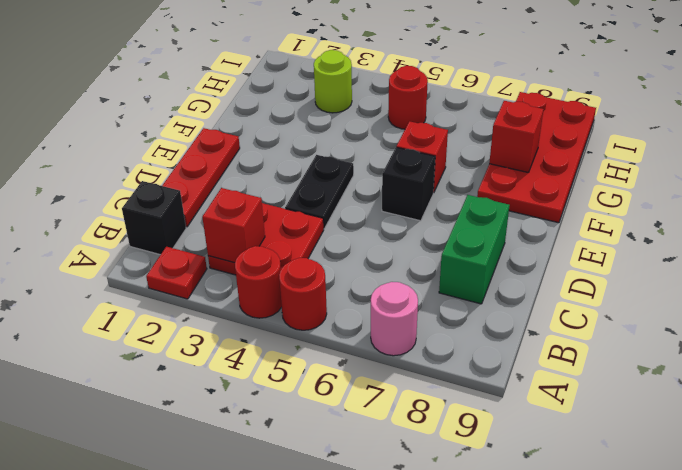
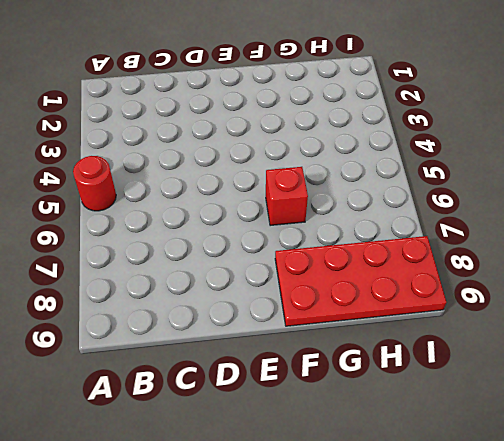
none -> red plate A2 level 1
none -> red round brick A4 level 1
none -> pink round brick A7 level 1

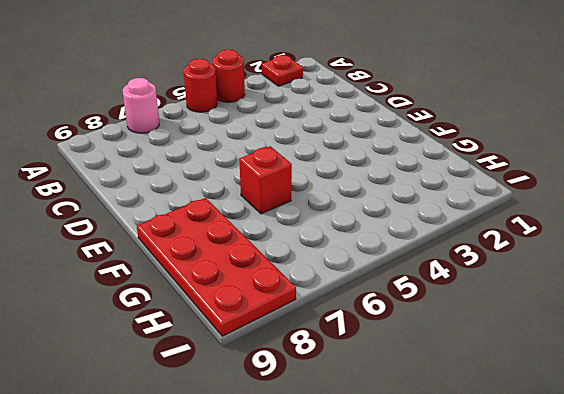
none -> black brick B1 level 1
none -> red plate B3:C4 level 1
none -> red plate C1:E1 level 1

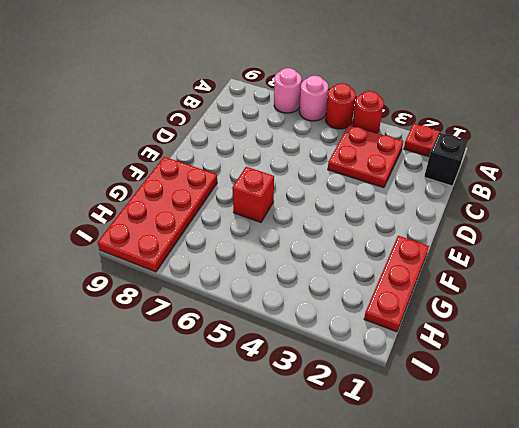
pink round brick A6 level 1 -> none
red plate F1:H1 level 1 -> red plate C1:E1 level 1
none -> green brick C8:D8 level 1
none -> black plate D4:E4 level 1
none -> black brick E6 level 1

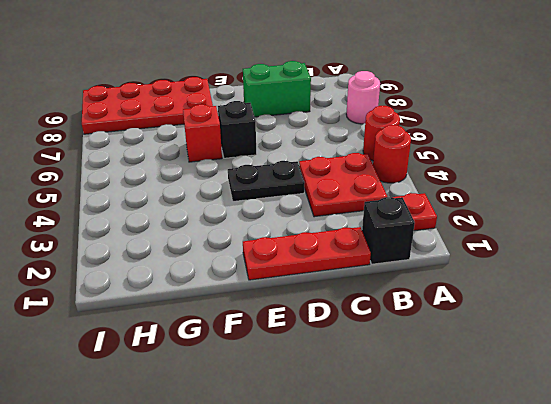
none -> lime round brick H3 level 1
none -> red round brick H5 level 1
none -> red brick B3 level 2

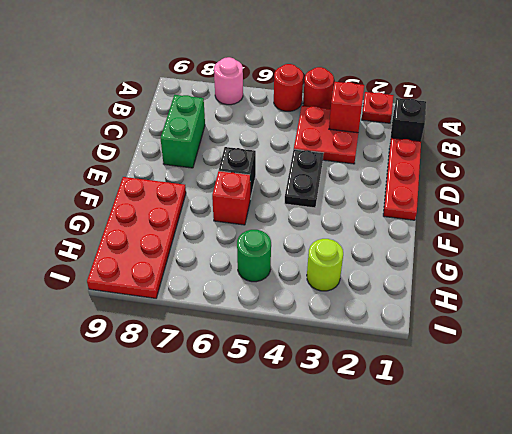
green round brick H5 level 1 -> red round brick H5 level 1
none -> red brick G8 level 2

